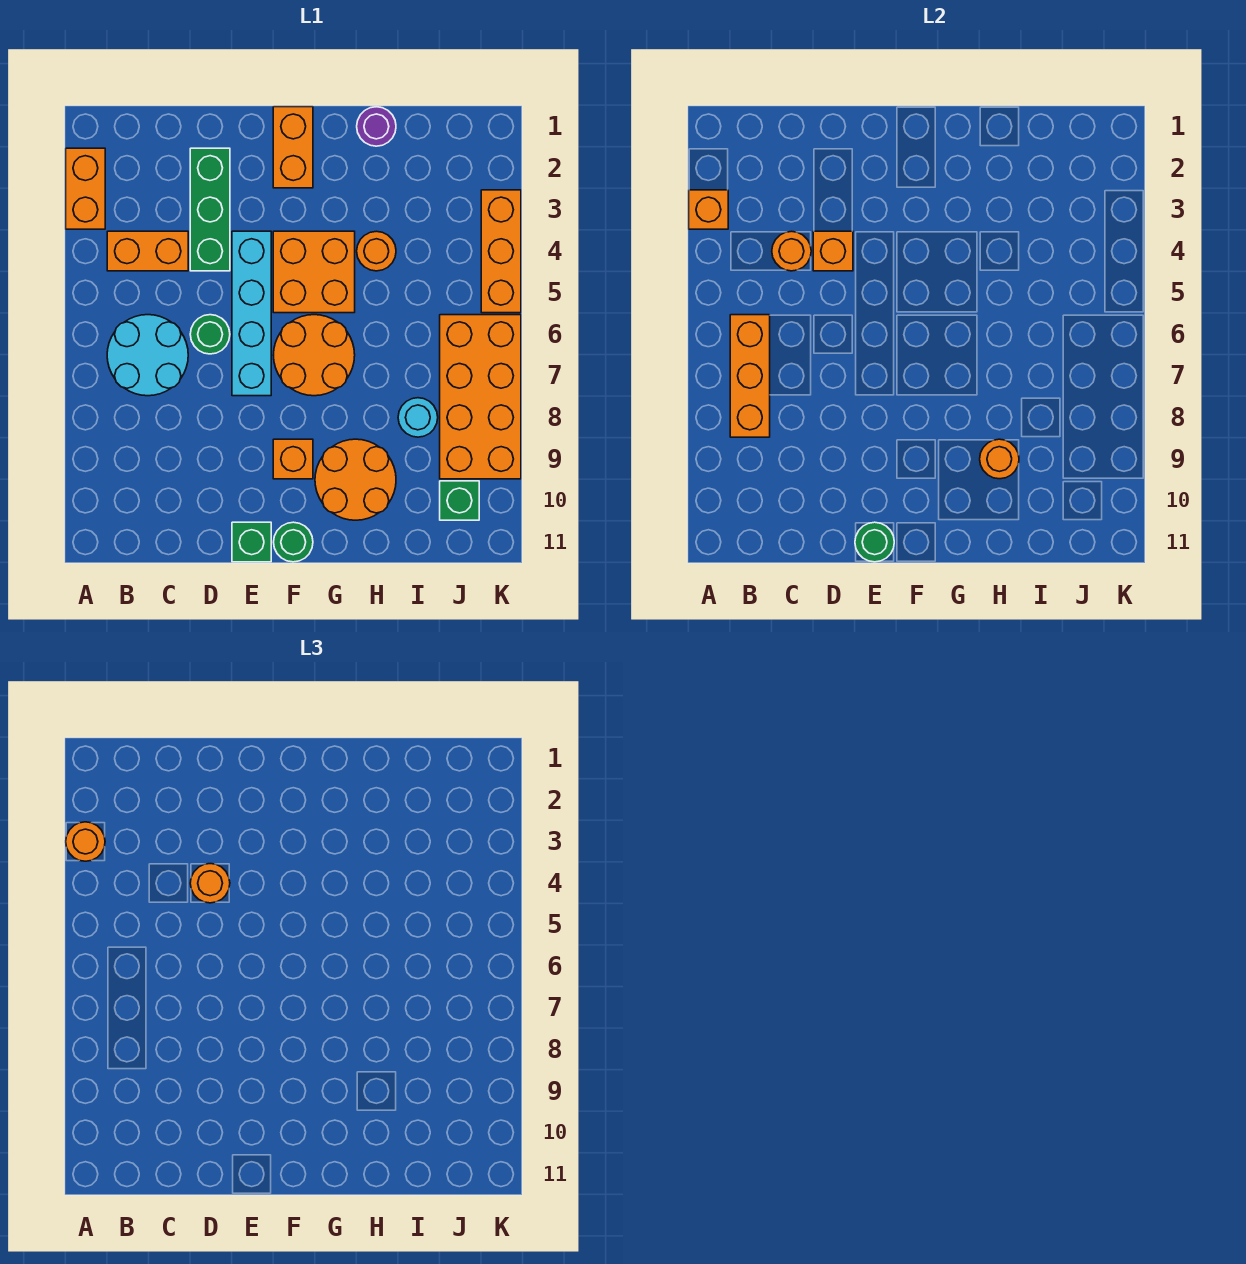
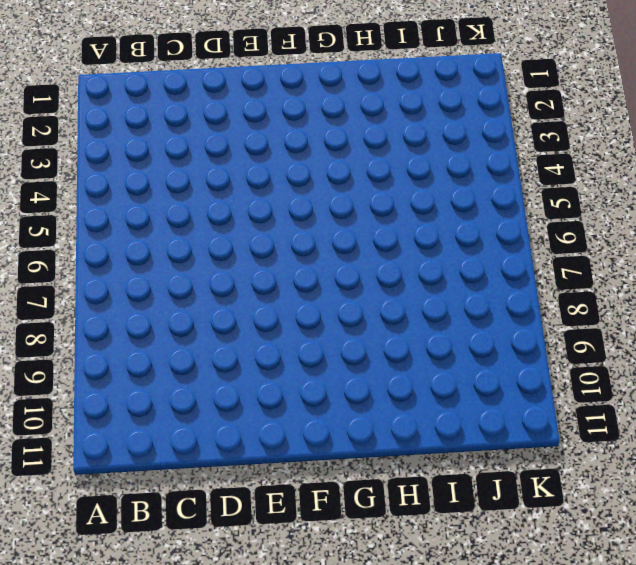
none -> orange brick A2:A3 level 1
none -> orange brick B4:C4 level 1
none -> cyan round brick B6:C7 level 1

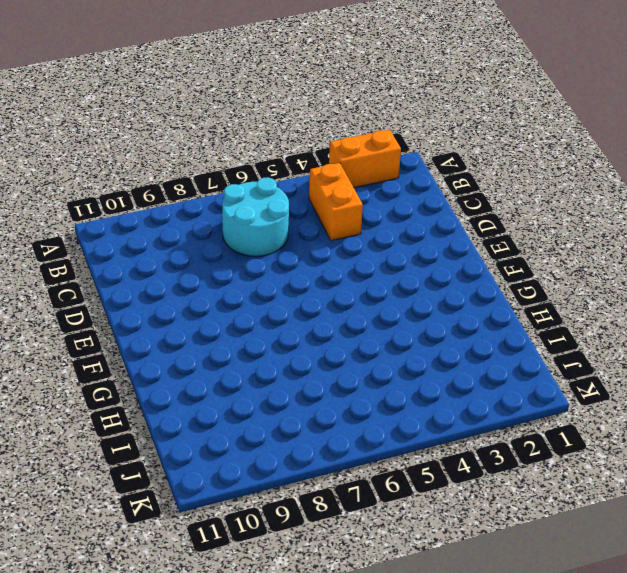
none -> green brick D2:D4 level 1
none -> green round brick D6 level 1
none -> cyan brick E4:E7 level 1

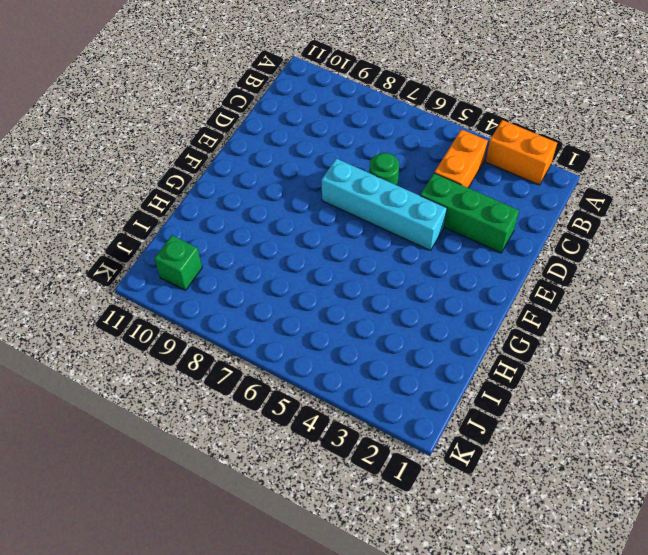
none -> cyan round brick B6:C7 level 1
none -> green brick E11 level 1
none -> orange brick F1:F2 level 1

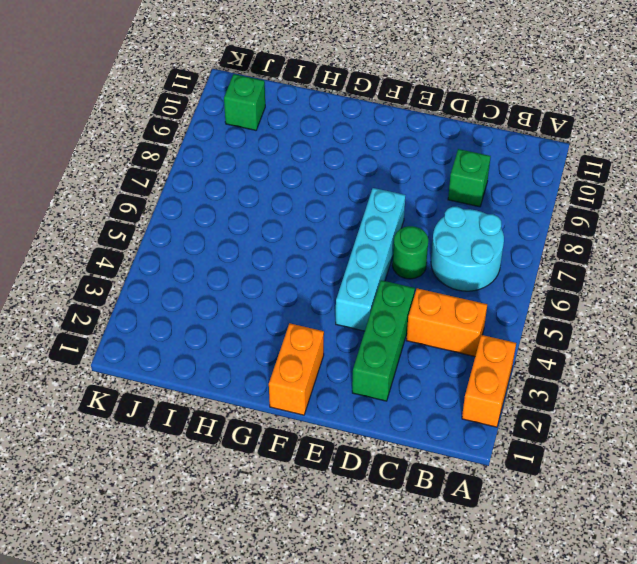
green brick C9 level 1 -> green brick E11 level 1
none -> orange brick F4:G5 level 1
none -> orange round brick F6:G7 level 1
none -> orange brick F9 level 1

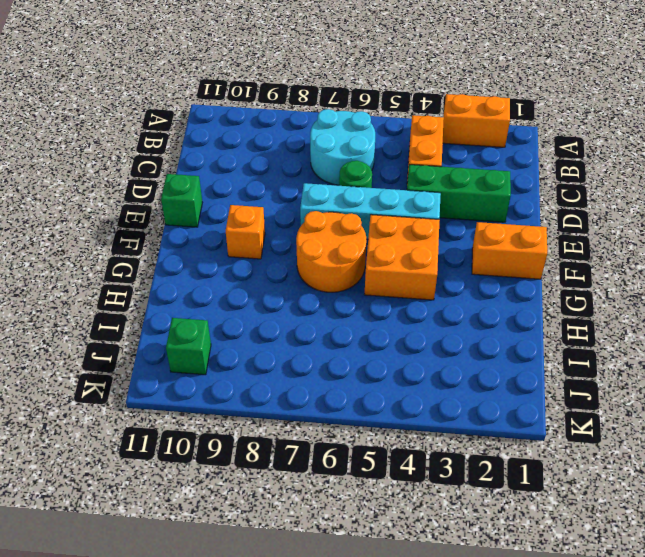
none -> green round brick F11 level 1
none -> orange round brick G9:H10 level 1
none -> purple round brick H1 level 1

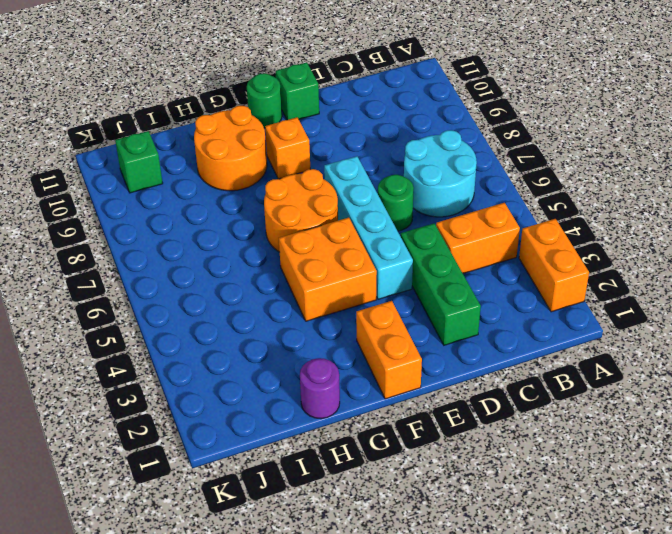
none -> orange round brick H4 level 1
none -> cyan round brick I8 level 1
none -> orange brick J6:K9 level 1

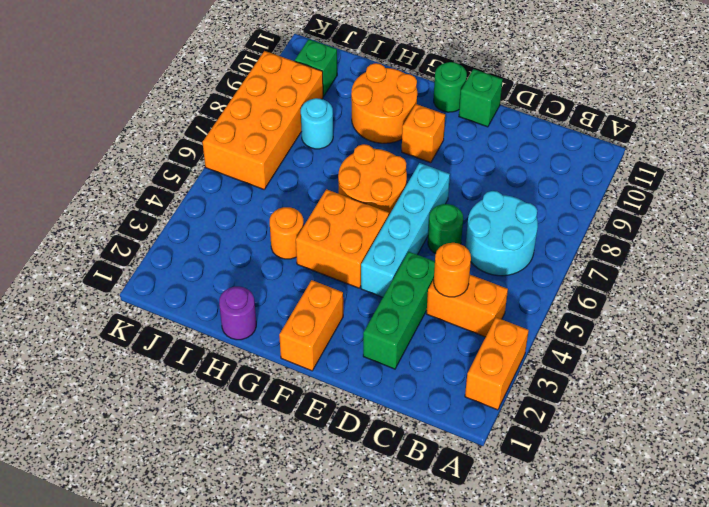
none -> orange brick K3:K5 level 1
none -> orange brick A3 level 2
none -> orange brick B6:B8 level 2

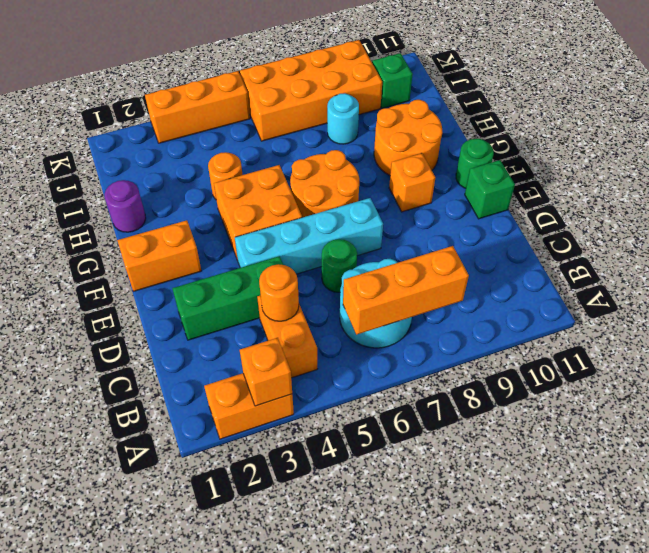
none -> orange brick D4 level 2
none -> green round brick E11 level 2
none -> orange round brick H9 level 2

